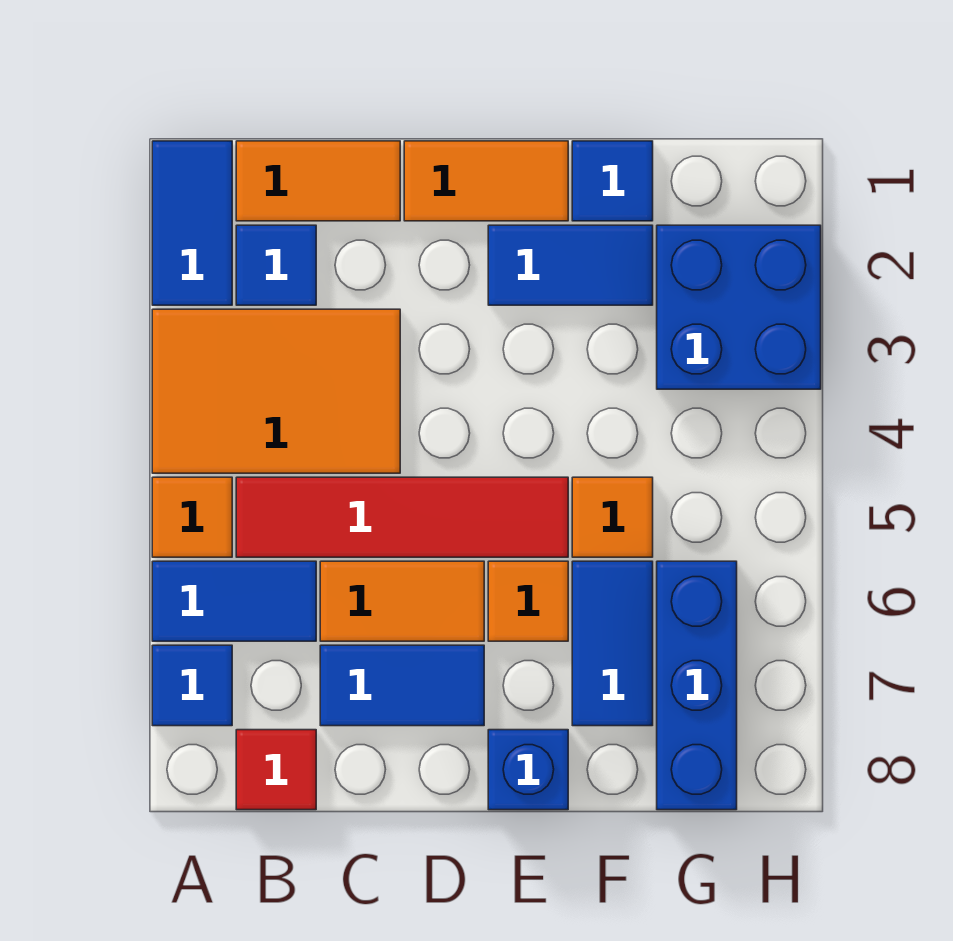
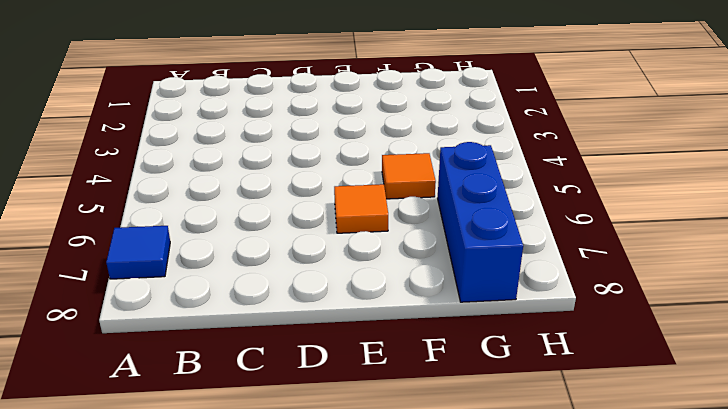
none -> blue tile A1:A2 level 1
none -> orange tile A3:C4 level 1
none -> orange tile A5 level 1

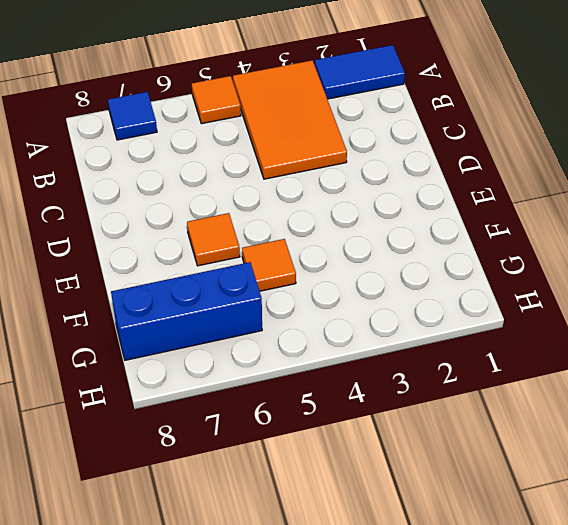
none -> blue tile A6:B6 level 1
none -> orange tile B1:C1 level 1
none -> blue tile B2 level 1

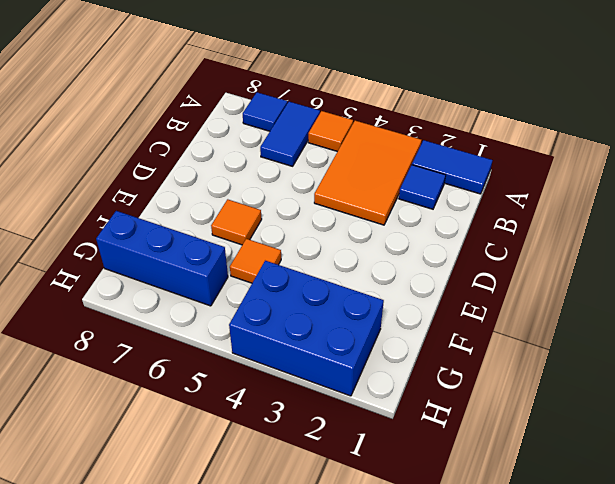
blue brick G2:H4 level 1 -> blue brick G2:H3 level 1
none -> orange tile B1:C1 level 1
none -> red tile B5:E5 level 1
none -> red tile B8 level 1

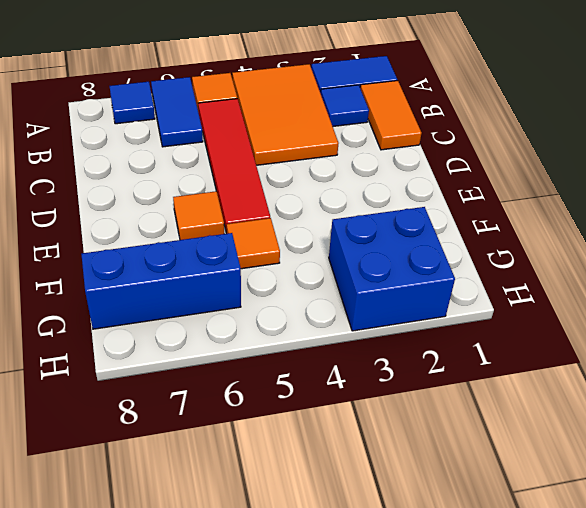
none -> red tile B8 level 1
none -> orange tile C6:D6 level 1
none -> blue tile C7:D7 level 1

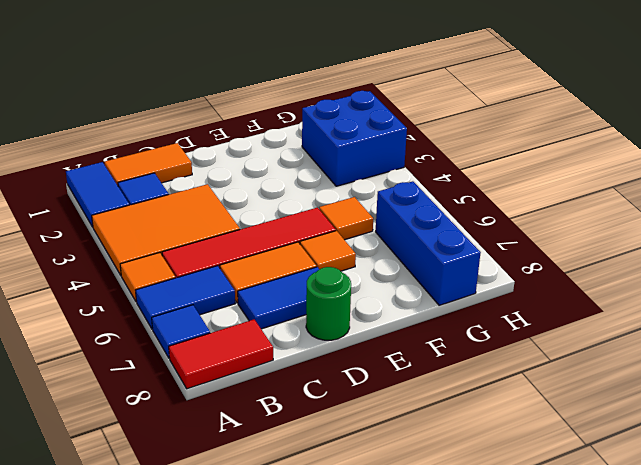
red tile A8:B8 level 1 -> red tile B8 level 1
green round brick D8 level 1 -> none
none -> orange tile D1:E1 level 1
none -> blue tile E2:F2 level 1
none -> blue brick E8 level 1

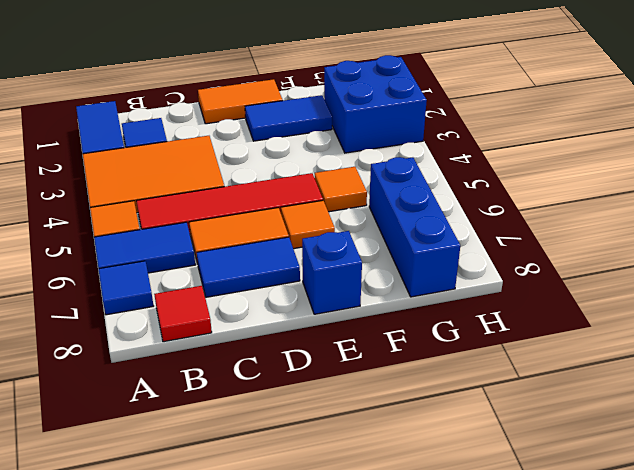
none -> orange tile B1:C1 level 1
none -> blue tile F1 level 1
none -> blue tile F6:F7 level 1

